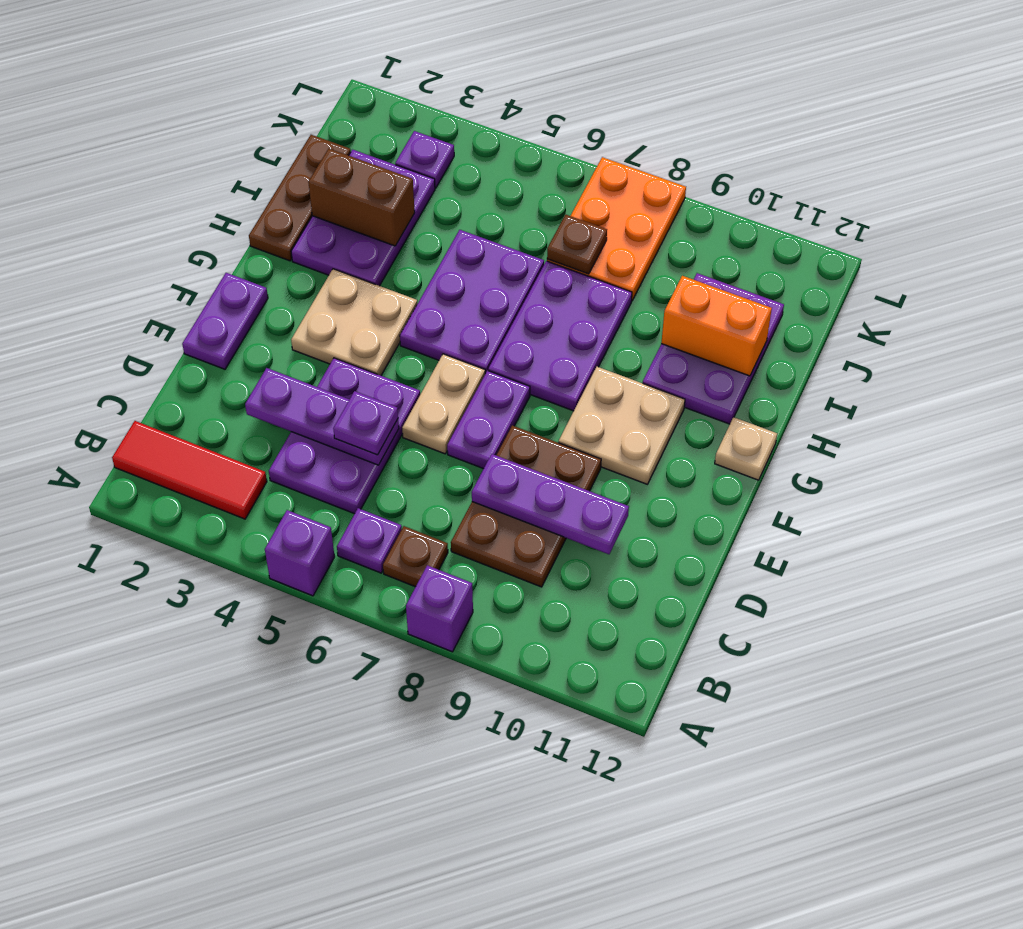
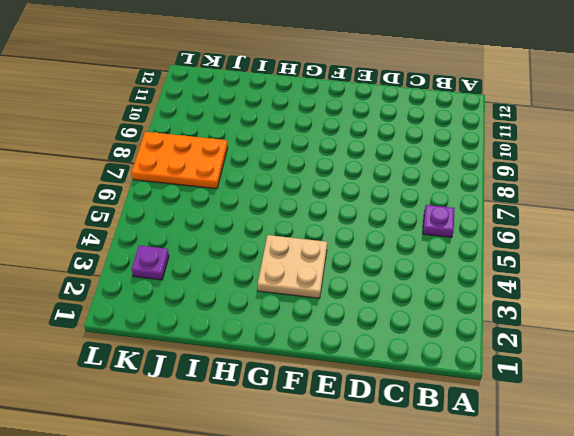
none -> purple brick A5 level 1
none -> purple brick A8 level 1
none -> red tile B1:B3 level 1

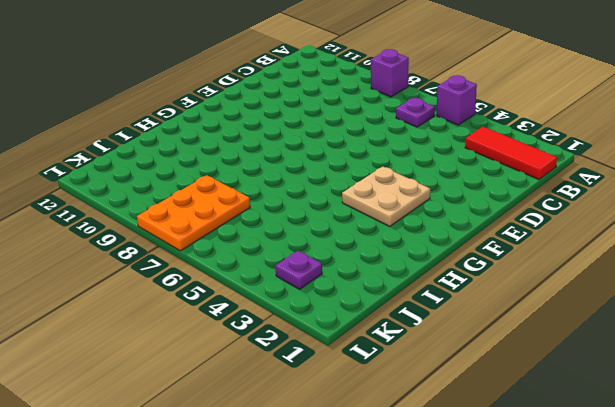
none -> brown plate B7 level 1
none -> purple plate C4:E5 level 1
none -> brown plate C8:E9 level 1

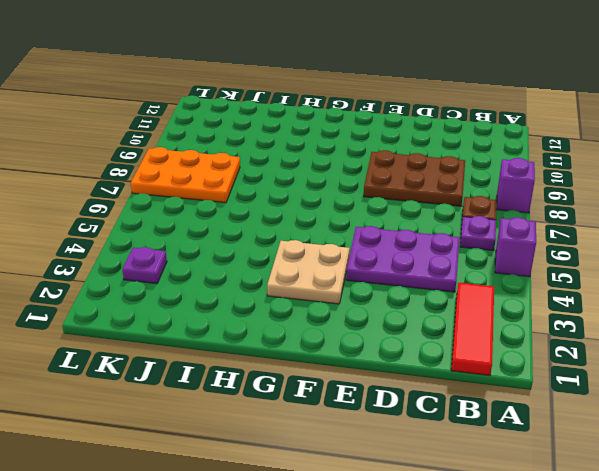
none -> purple plate E1:F1 level 1
none -> tan plate E6:F6 level 1
none -> purple plate E7:F7 level 1

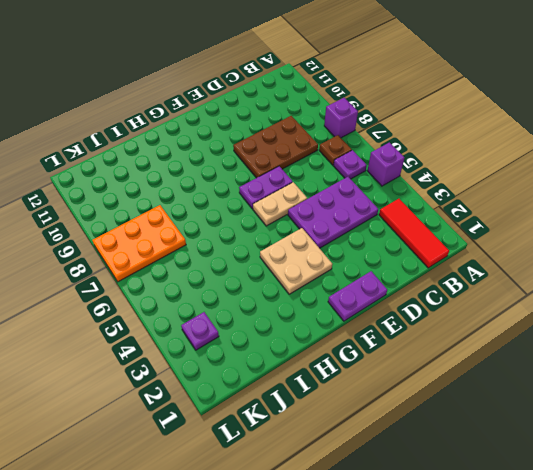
none -> tan plate F9:G10 level 1
none -> purple plate G5:I6 level 1
none -> purple plate G7:I8 level 1

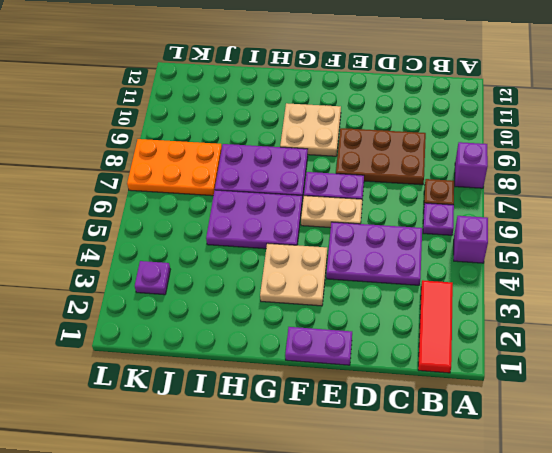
none -> tan plate G12 level 1
none -> brown plate H1:J1 level 1
none -> purple plate H2:J3 level 1

